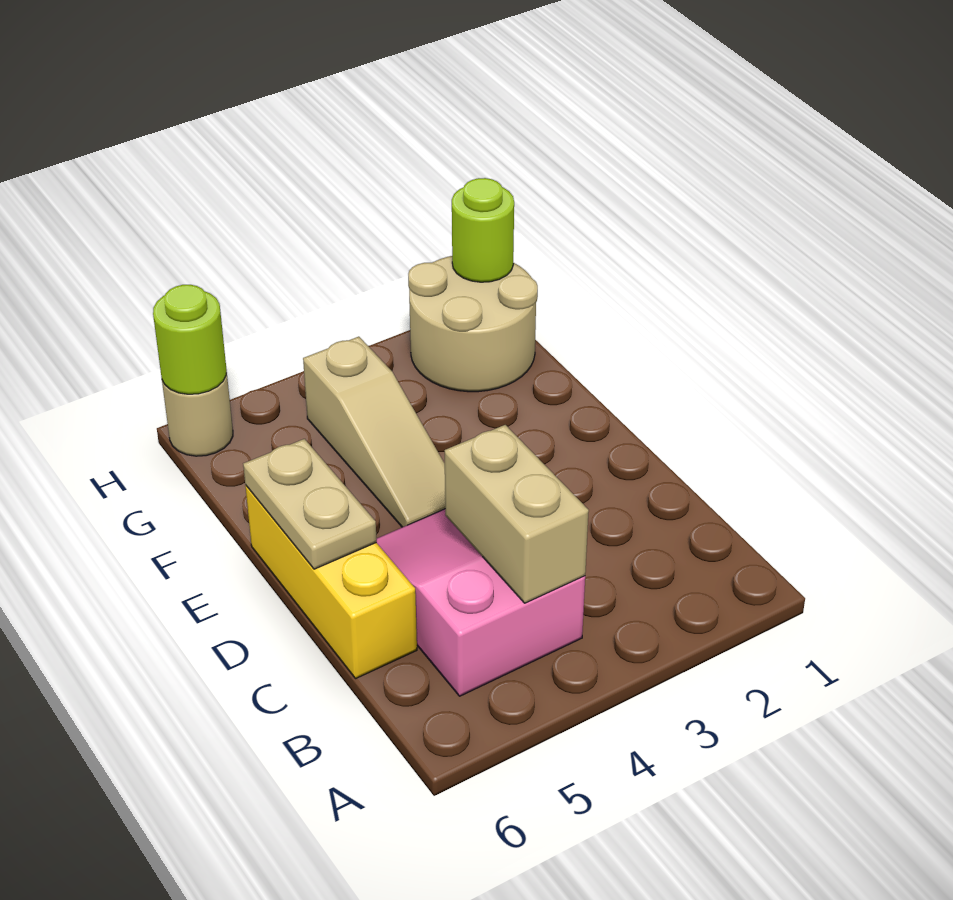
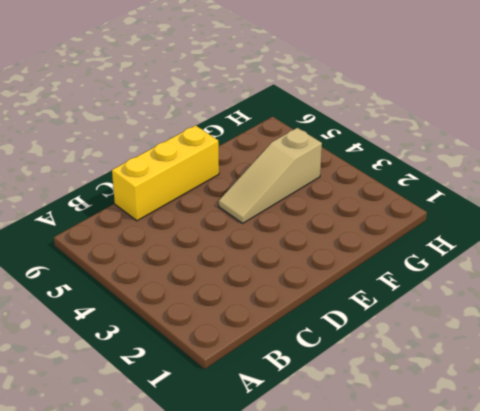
none -> pink slope B4:D5 level 1 top B
none -> tan round brick G1:H2 level 1

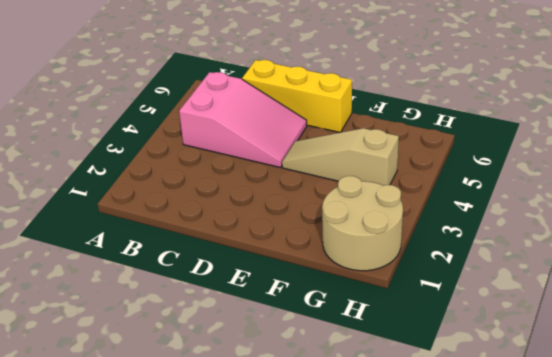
none -> tan round brick H6 level 1
none -> tan brick B4:C4 level 2

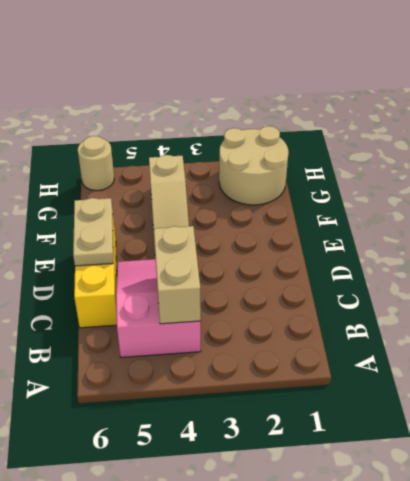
none -> lime round brick H1 level 2
none -> lime round brick H6 level 2

